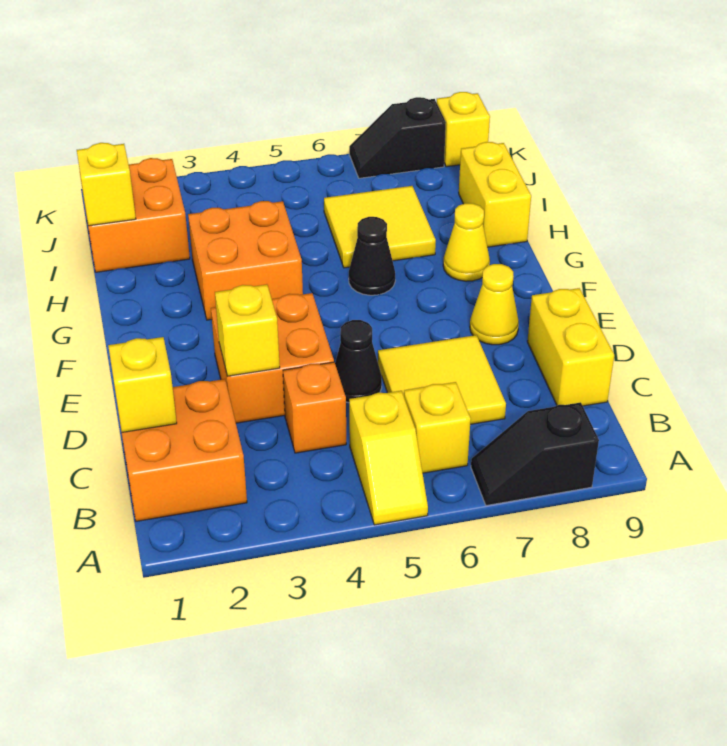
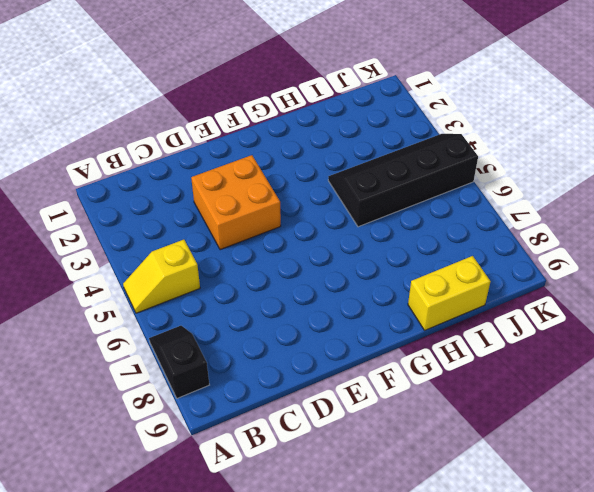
black slope H4:K5 level 1 top 5 -> orange brick G3:H4 level 1
none -> orange brick B1:C2 level 1
none -> yellow brick B6 level 1
none -> orange brick C4 level 1

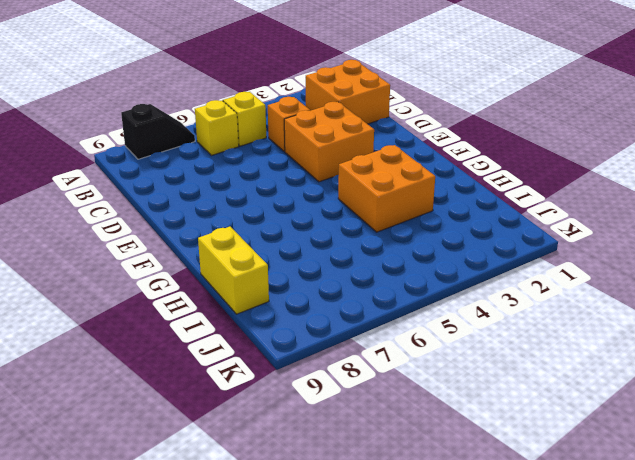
none -> yellow tile C6:D7 level 1
none -> yellow brick C9:D9 level 1
none -> black cone D5 level 1

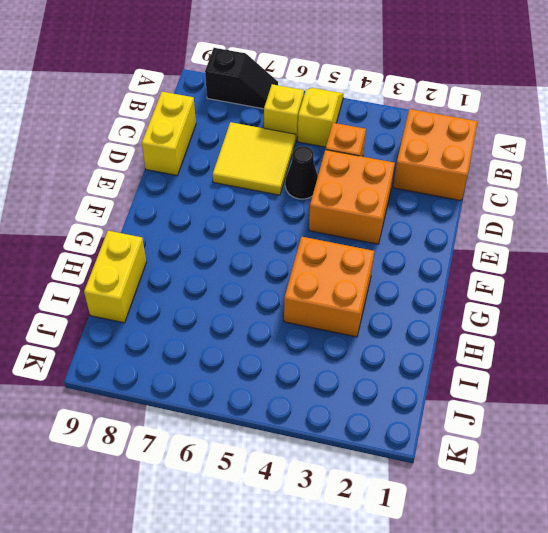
none -> yellow cone E8 level 1
none -> black cone G6 level 1
none -> yellow cone G8 level 1

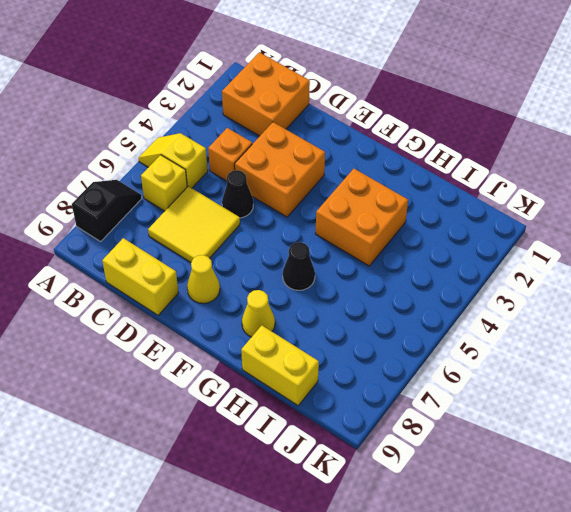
none -> yellow tile H6:I7 level 1
none -> orange brick I1:J2 level 1
none -> black slope K7:K8 level 1 top 8

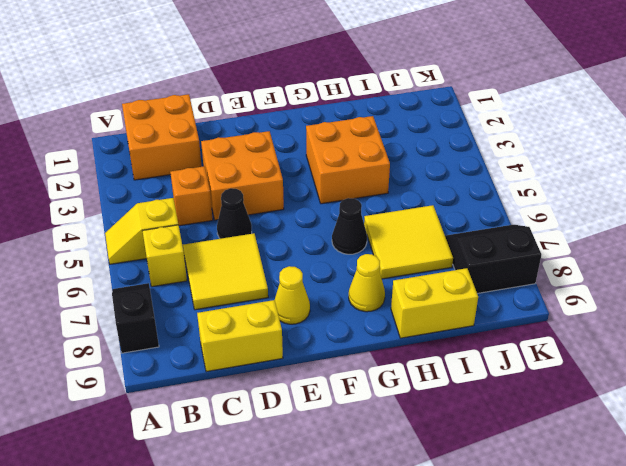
black slope J7:K8 level 1 top 8 -> black slope K7:K8 level 1 top 8
none -> orange brick I1:J2 level 1
none -> yellow brick K9 level 1
none -> yellow brick C1 level 2

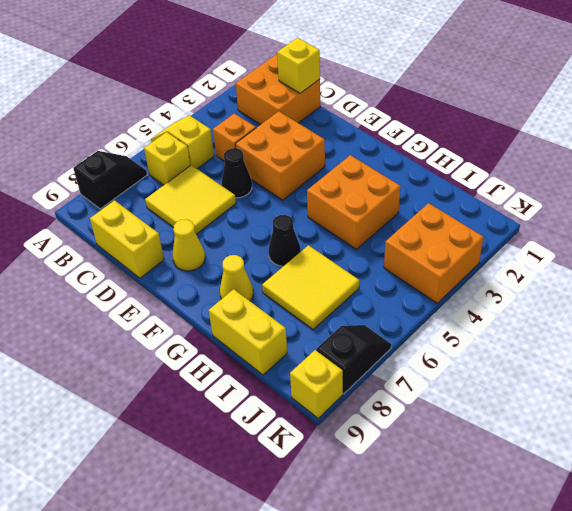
orange brick J3:K4 level 1 -> orange brick I1:J2 level 1
none -> yellow brick D3 level 2
none -> yellow brick I1 level 2

